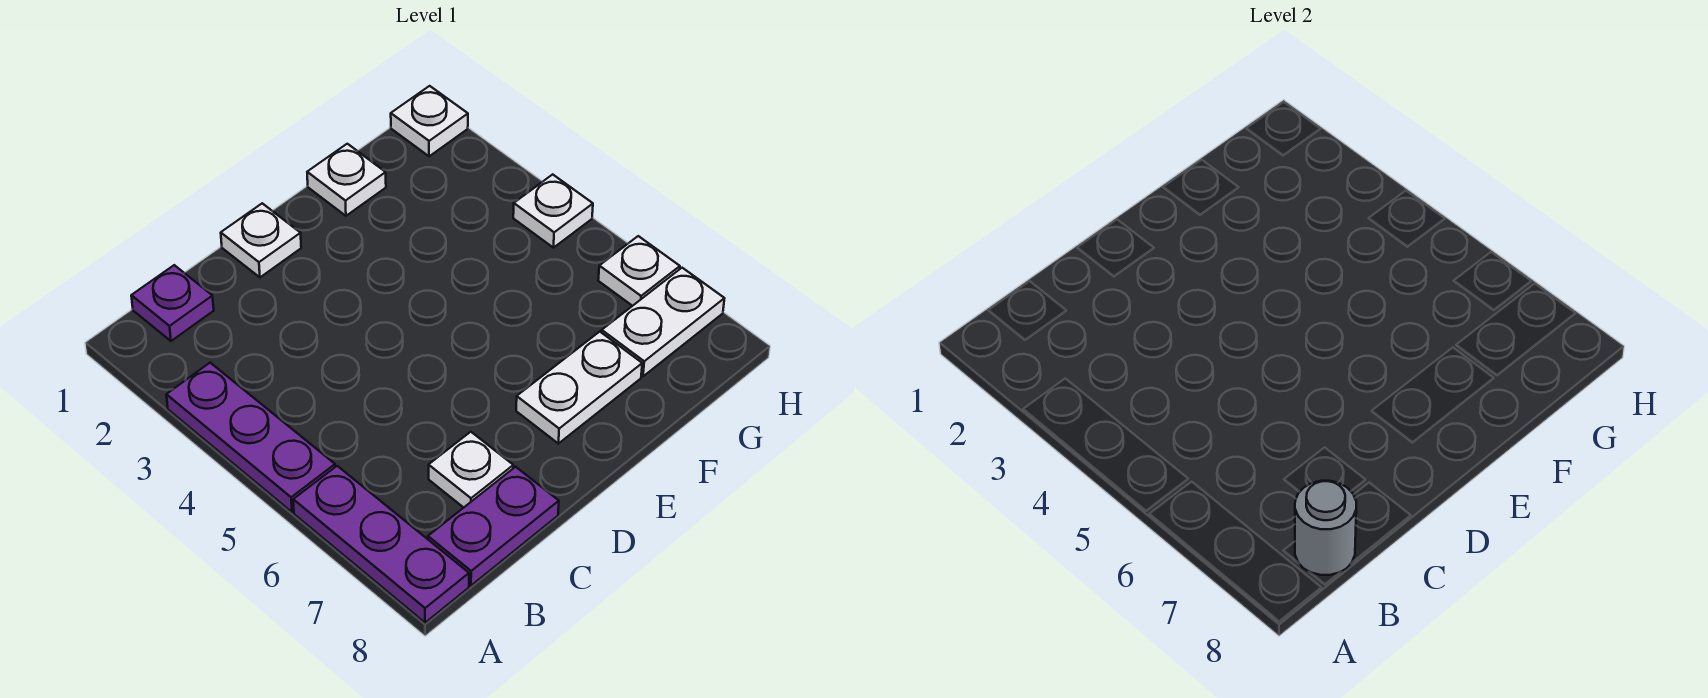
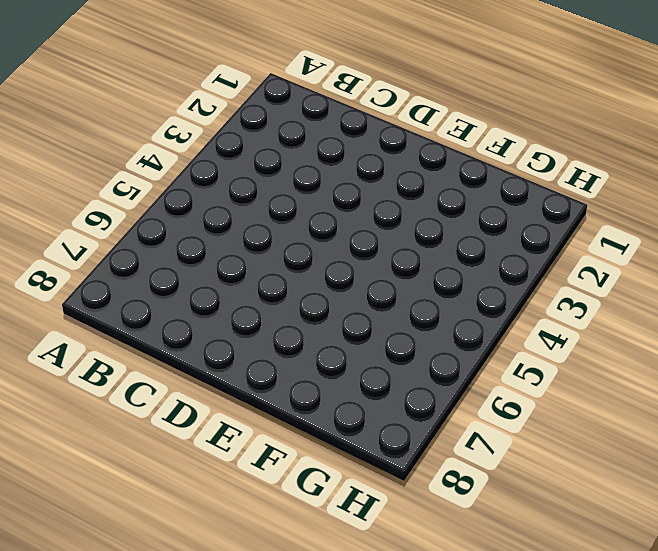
none -> purple plate A3:A5 level 1
none -> purple plate A6:A8 level 1
none -> purple plate B1 level 1

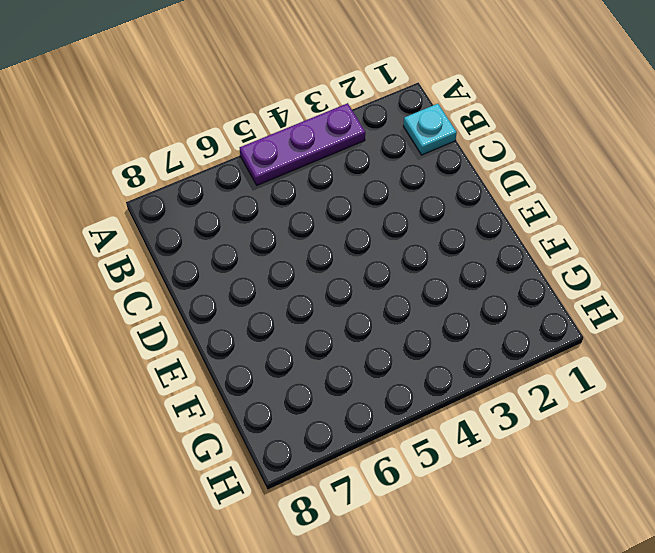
cyan plate B1 level 1 -> purple plate B1 level 1
none -> purple plate A6:A8 level 1
none -> purple plate B8:C8 level 1
none -> white plate C7 level 1

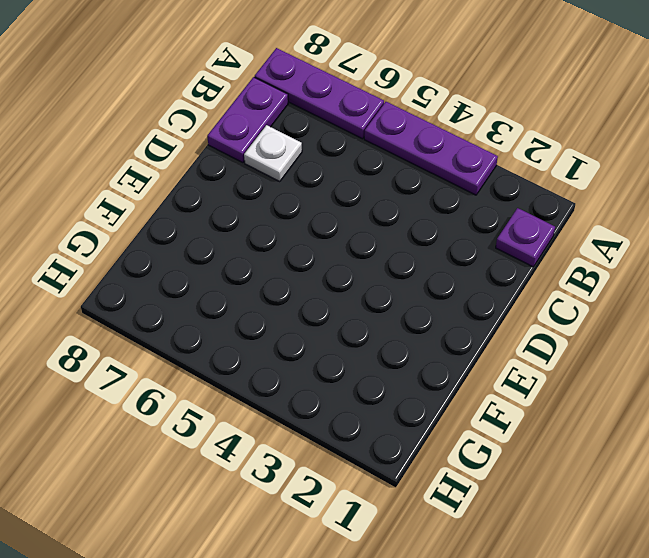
none -> white plate D1 level 1
none -> white plate E7:F7 level 1
none -> white plate F1 level 1

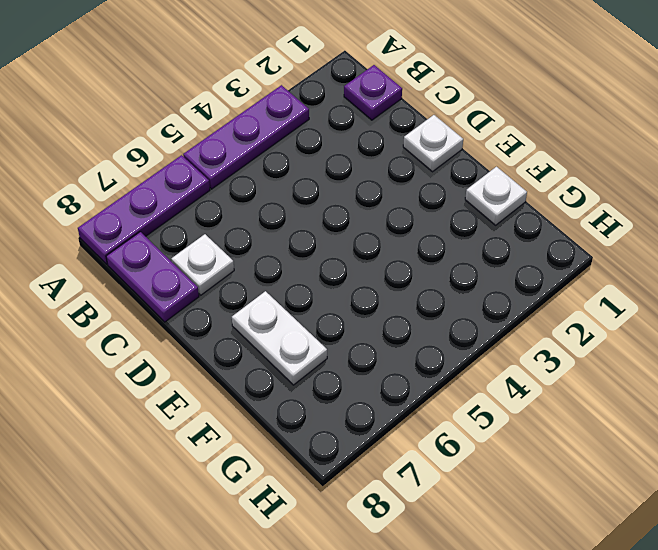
none -> white plate G7:H7 level 1
none -> white plate H1 level 1
none -> white plate H4 level 1

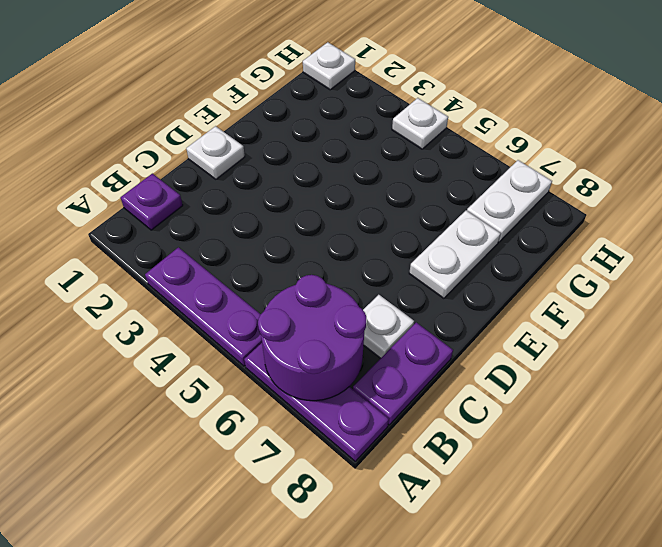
purple round brick A6:B7 level 2 -> none
none -> white plate F1 level 1
none -> white plate H6 level 1
none -> grey round brick B8 level 2

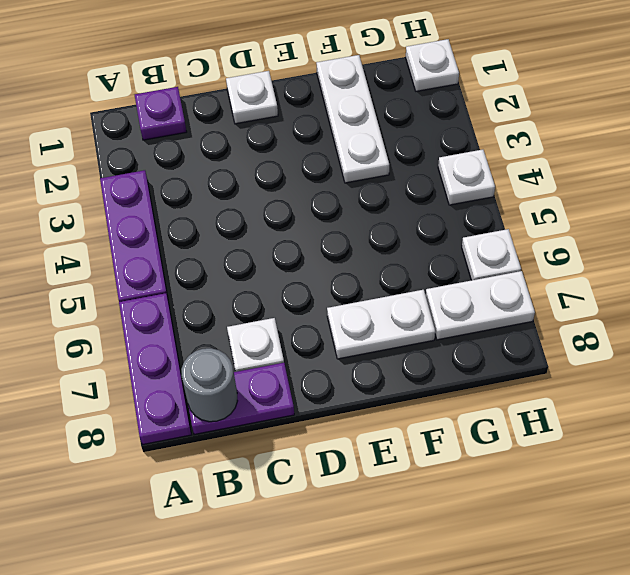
white plate F1:F3 level 1 -> white plate F1 level 1

